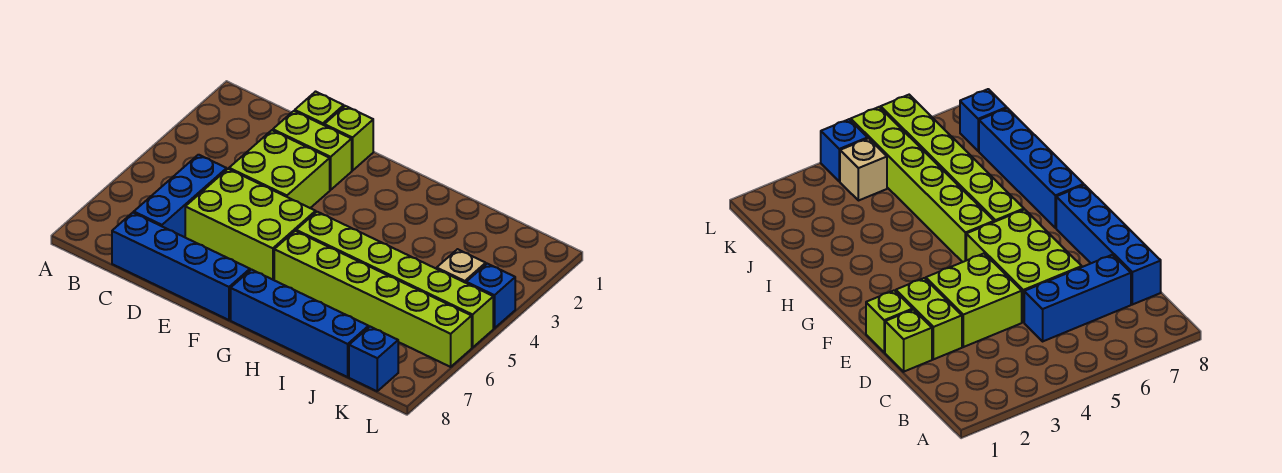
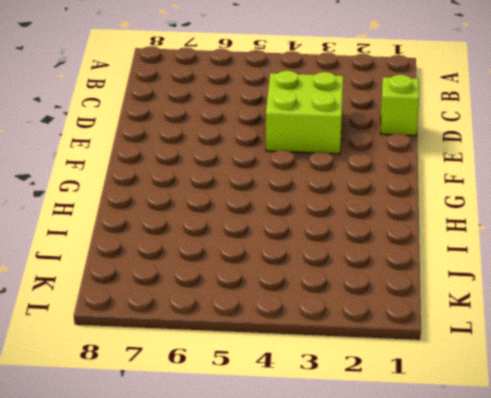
none -> blue brick C5:C7 level 1
none -> blue brick C8:F8 level 1
none -> lime brick D2:E2 level 1

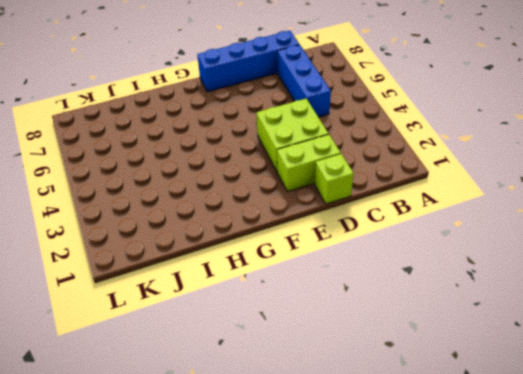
none -> lime brick D5:F6 level 1
none -> lime brick E1 level 1
none -> lime brick G5:L5 level 1

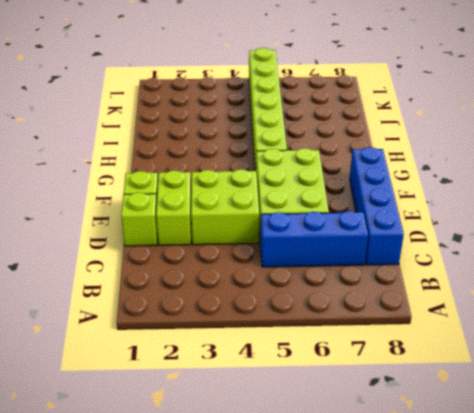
none -> lime brick G6:L6 level 1
none -> blue brick G8:J8 level 1
none -> tan brick K4 level 1

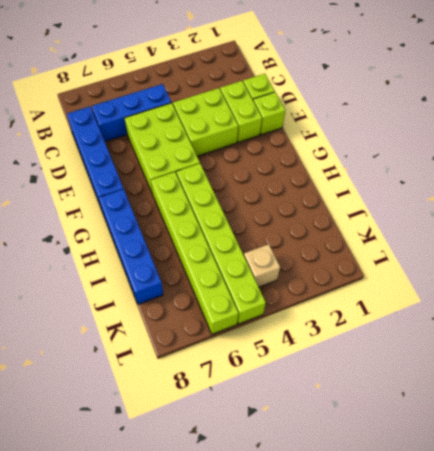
none -> blue brick K8 level 1
none -> blue brick L4 level 1

